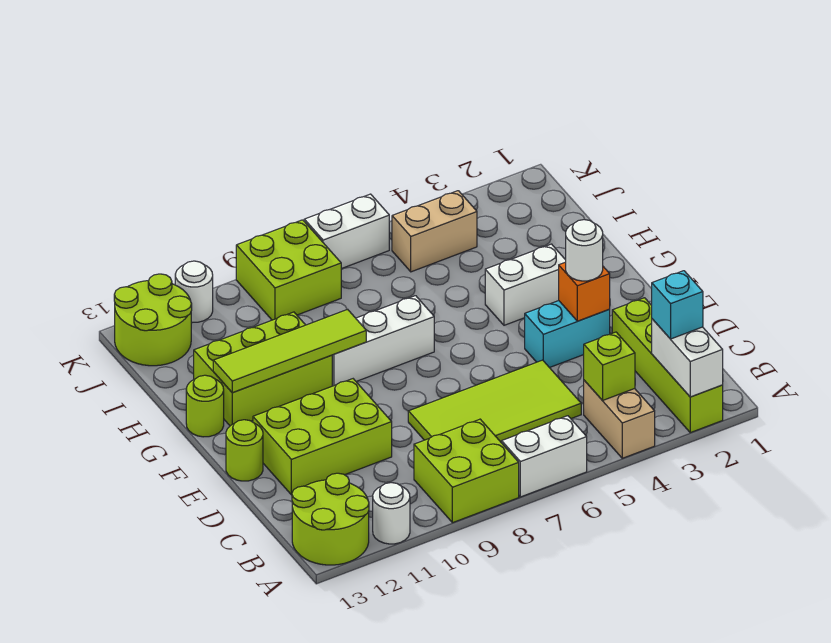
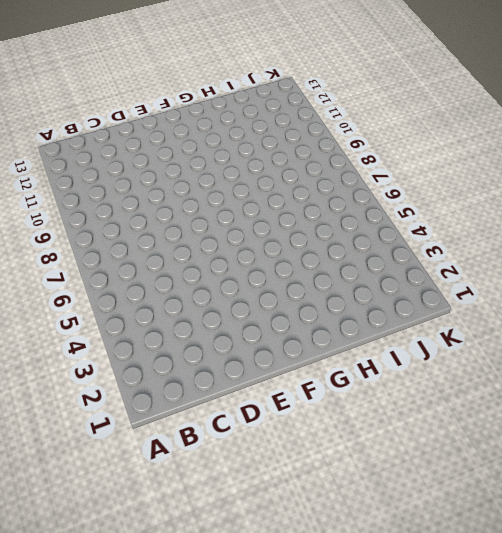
none -> lime brick A2:D2 level 1
none -> tan brick A4:B4 level 1
none -> white brick A6:A7 level 1

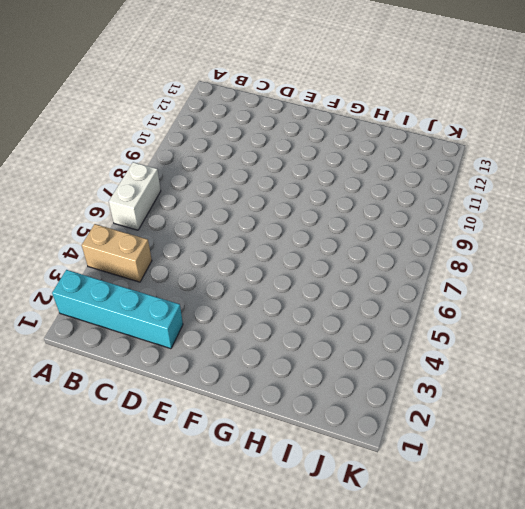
cyan brick A2:D2 level 1 -> lime brick A2:D2 level 1
none -> lime brick A8:B9 level 1
none -> white round brick A11 level 1
none -> lime round brick A12:B13 level 1

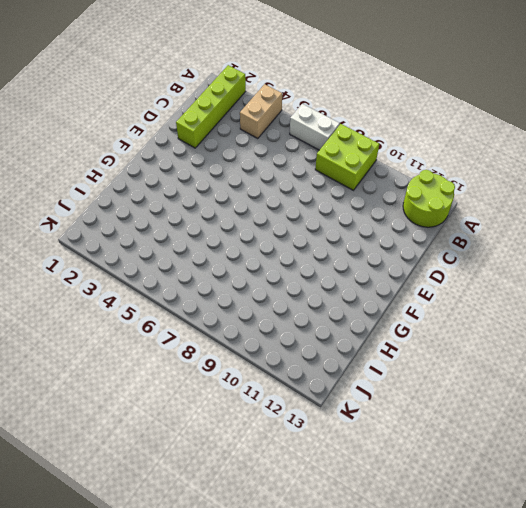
none -> white round brick A11 level 1
none -> lime tile C5:D8 level 1
none -> lime brick D10:E12 level 1

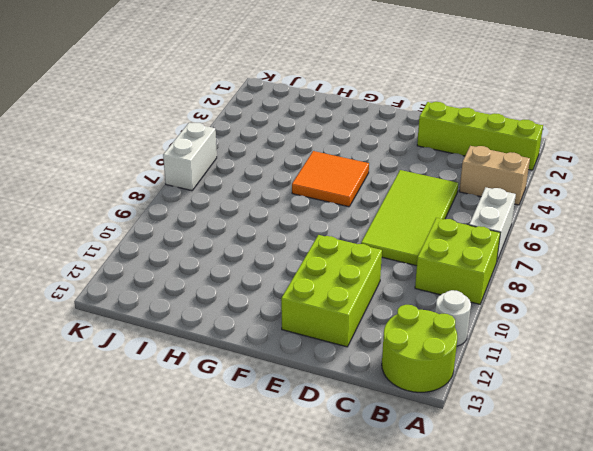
orange tile F5:G6 level 1 -> none
none -> cyan brick E3:E4 level 1
none -> lime round brick E13 level 1
none -> white brick G3:G4 level 1

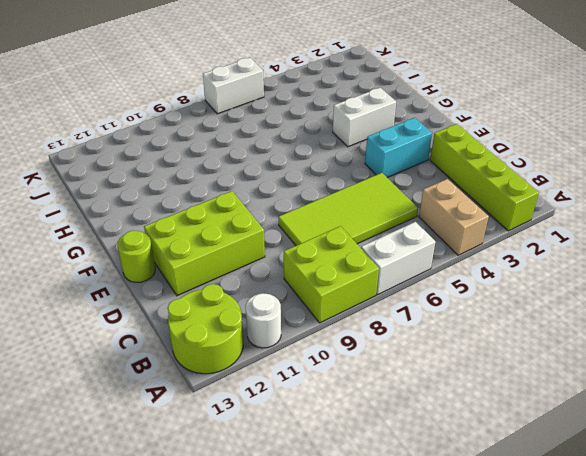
none -> white brick G7:G9 level 1
none -> lime brick G10:H12 level 1
none -> lime round brick G13 level 1

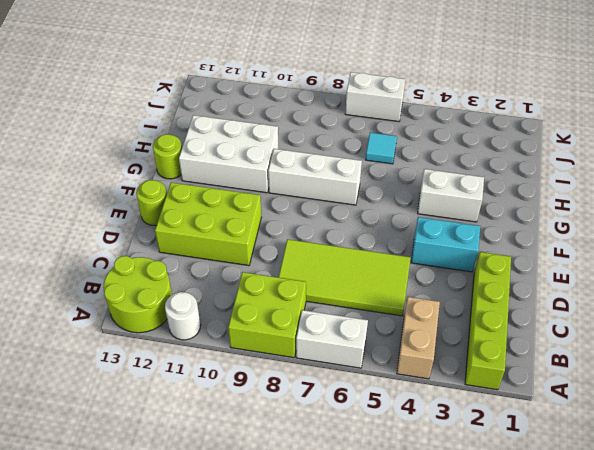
white brick G10:H12 level 1 -> lime brick G10:H12 level 1
cyan tile I6 level 1 -> none
none -> tan brick J4:J5 level 1
none -> lime brick J8:K9 level 1
none -> lime round brick J12:K13 level 1

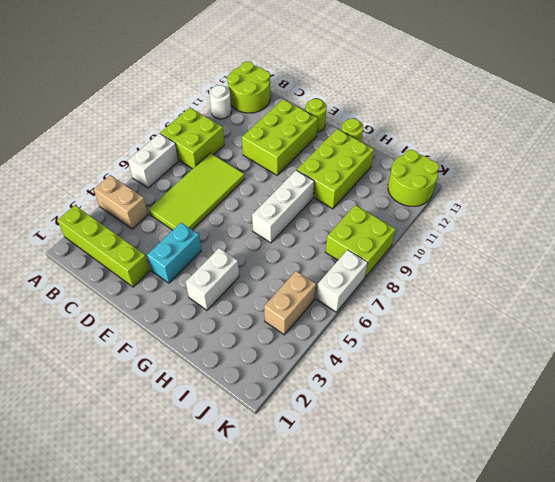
none -> white round brick K11 level 1
none -> white brick A2:B2 level 2
none -> lime brick B4 level 2

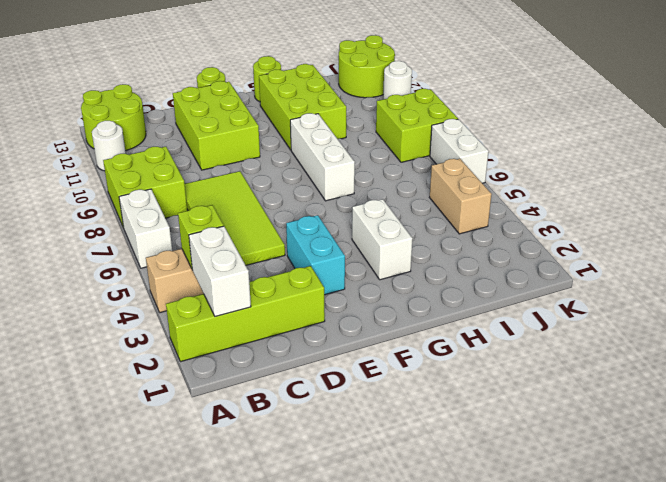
white brick B2:B3 level 2 -> white brick A2:B2 level 2
none -> orange brick E3 level 2
none -> lime tile G9:G12 level 2
none -> cyan brick B2 level 3

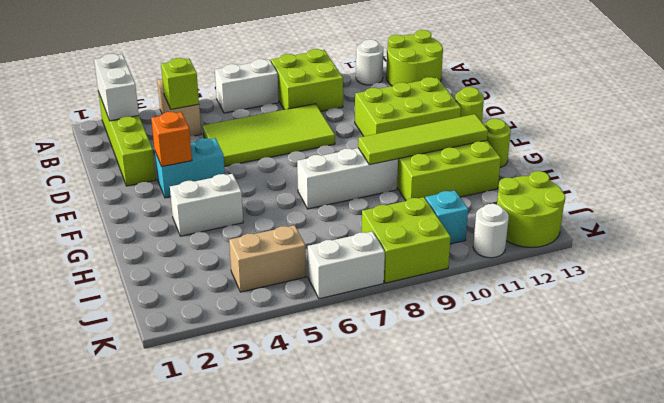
cyan brick J10 level 1 -> cyan brick B2 level 3
none -> white round brick E3 level 3

